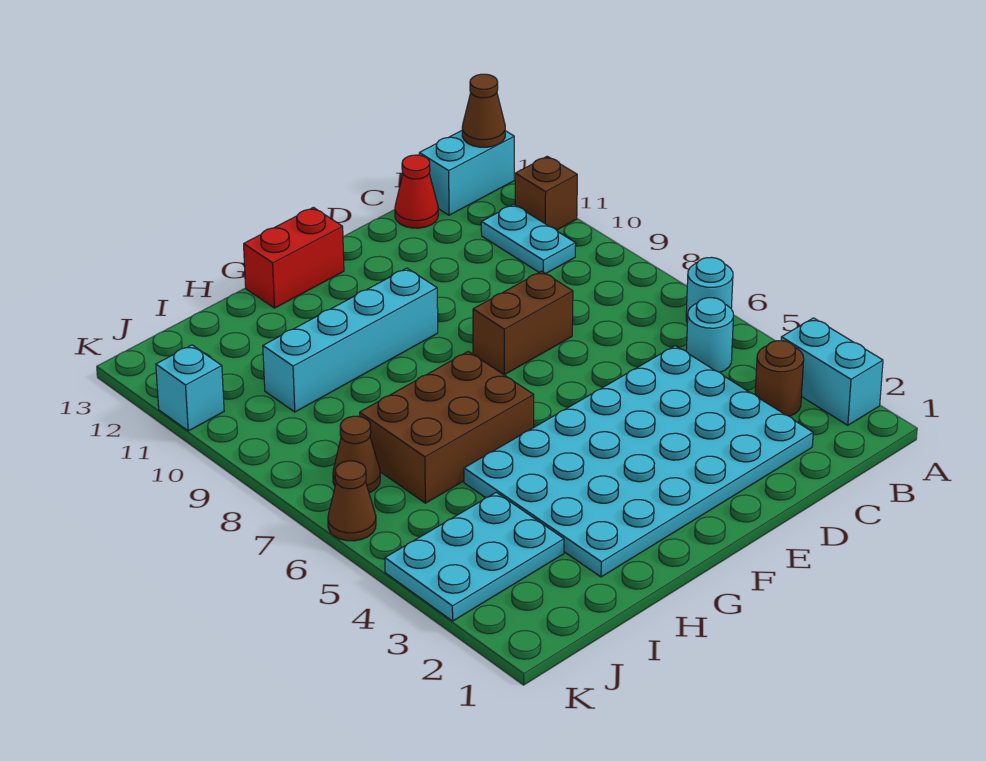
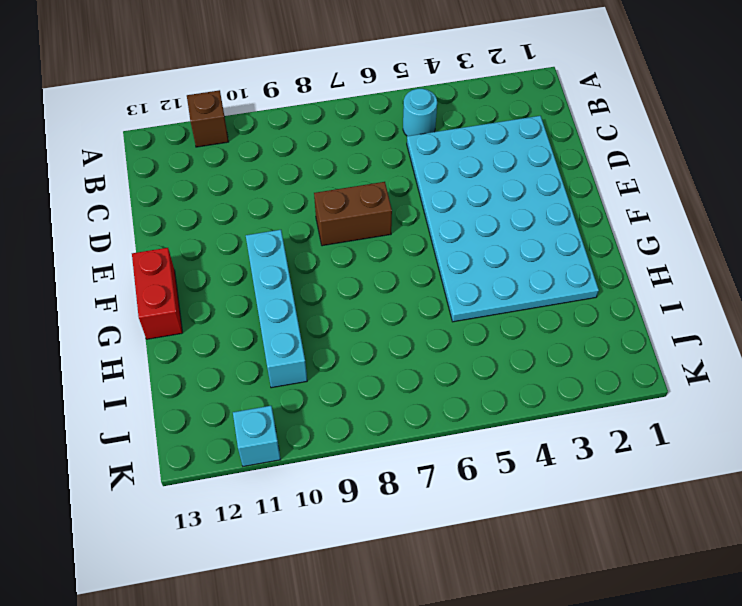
brown brick E7:E8 level 1 -> brown brick D8:E8 level 1
none -> cyan brick A2:A3 level 1
none -> cyan round brick A6 level 1
none -> cyan brick A13:B13 level 1

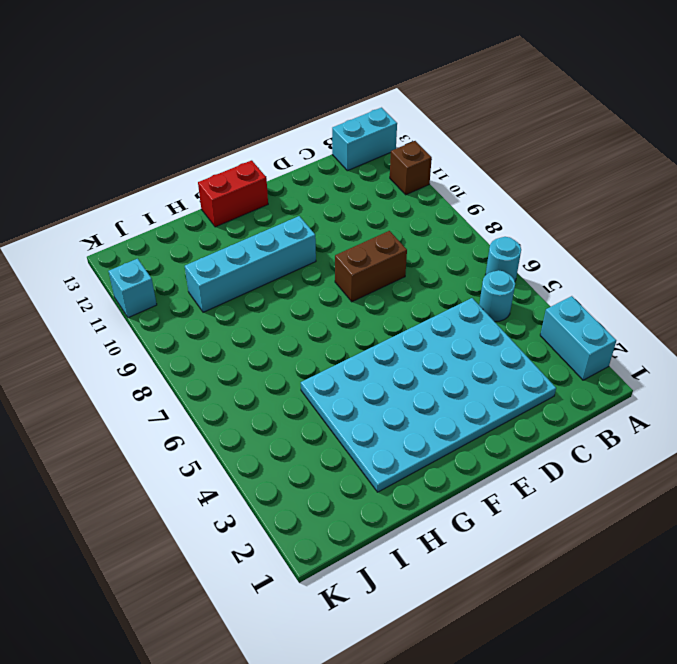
none -> brown round brick B3 level 1
none -> cyan plate B10:B11 level 1
none -> red cone C13 level 1

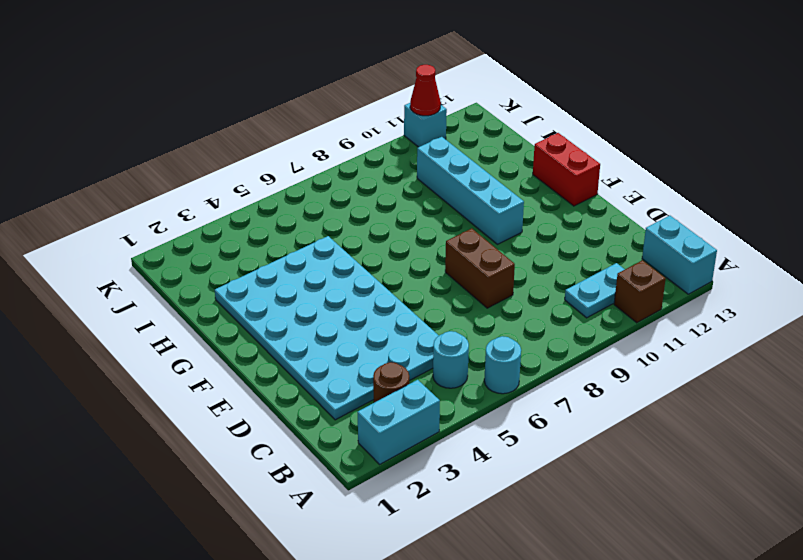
red cone K11 level 2 -> red cone C13 level 1
none -> brown brick G6:I7 level 1
none -> cyan plate I3:K4 level 1
none -> brown cone J7 level 1

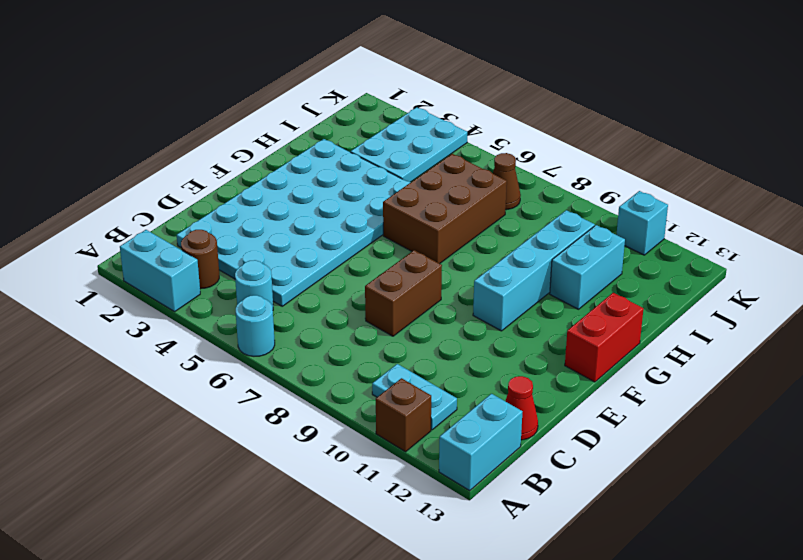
cyan brick H11:I11 level 1 -> none
none -> brown cone K6 level 1
none -> brown cone A13 level 2

